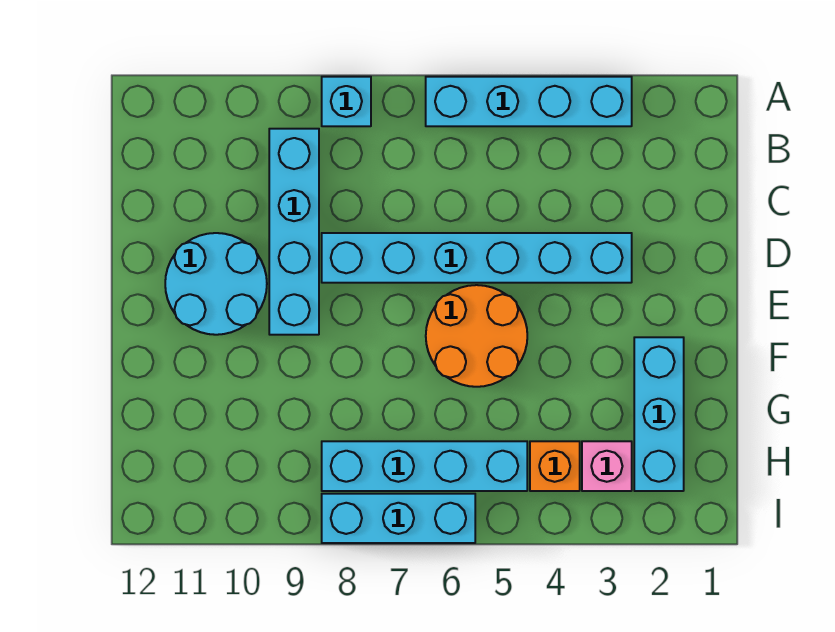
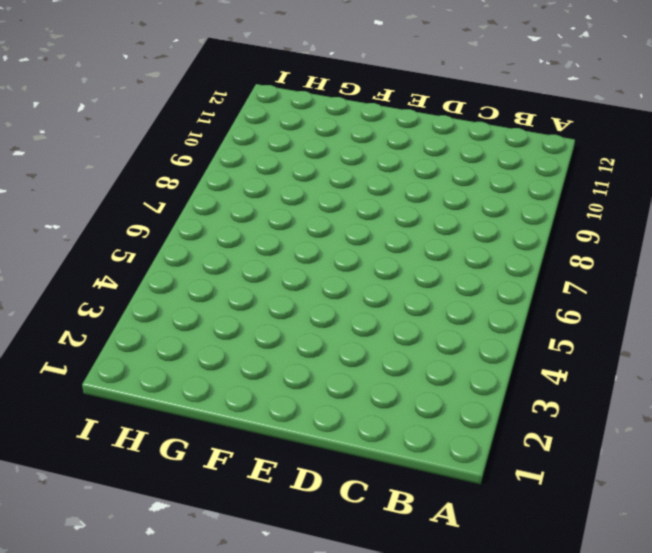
none -> cyan brick A3:A6 level 1
none -> cyan brick A8 level 1

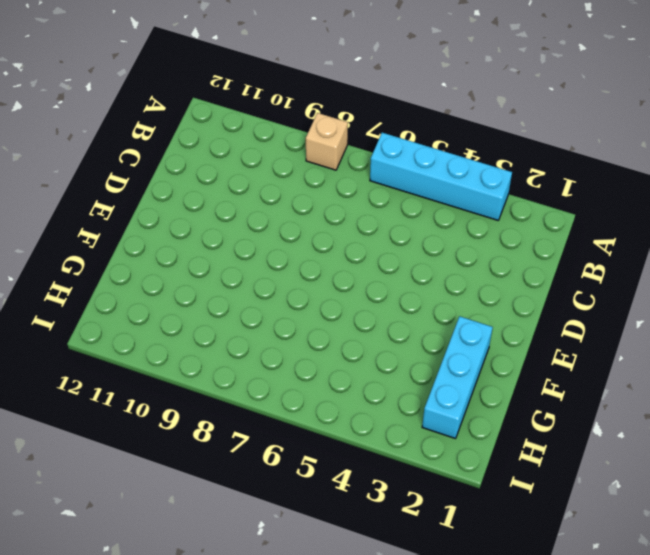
tan brick A8 level 1 -> cyan brick A8 level 1
none -> cyan brick B9:E9 level 1
none -> cyan brick D3:D8 level 1

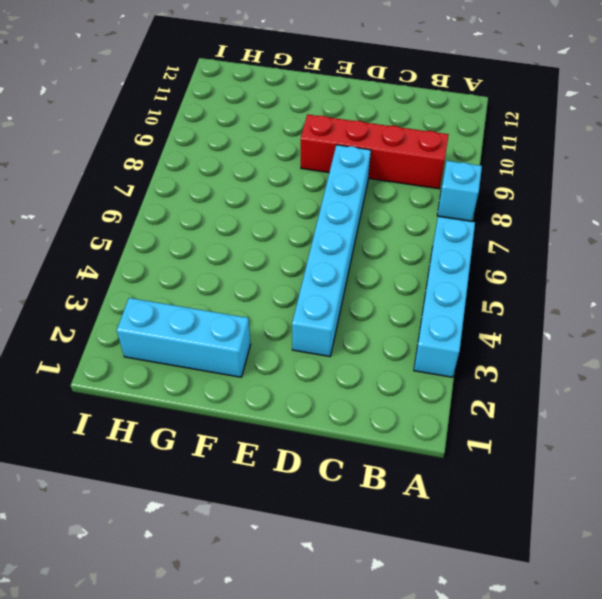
red brick B9:E9 level 1 -> cyan brick B9:E9 level 1
none -> cyan round brick D10:E11 level 1
none -> orange round brick E5:F6 level 1

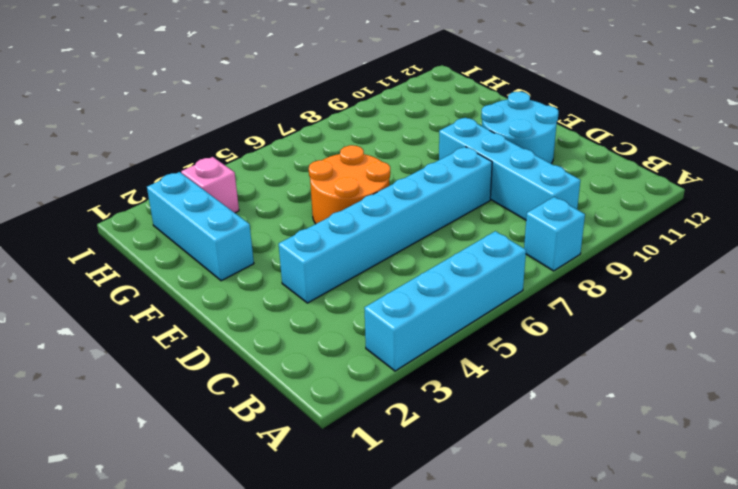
none -> orange brick H4 level 1
none -> cyan brick H5:H8 level 1

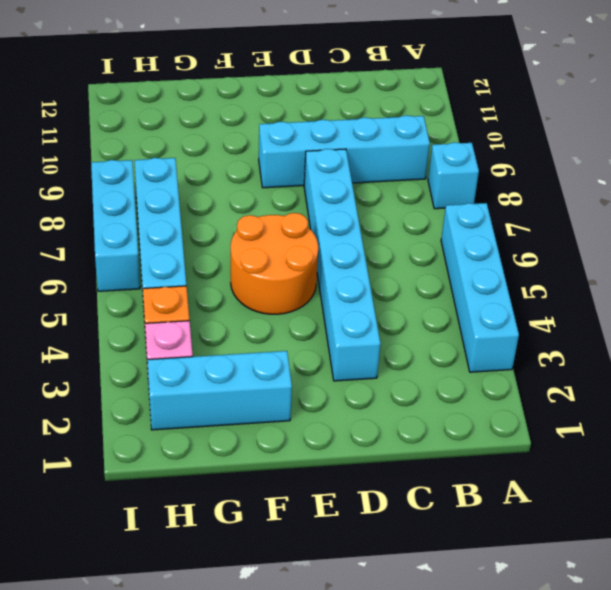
none -> cyan round brick D10:E11 level 1

